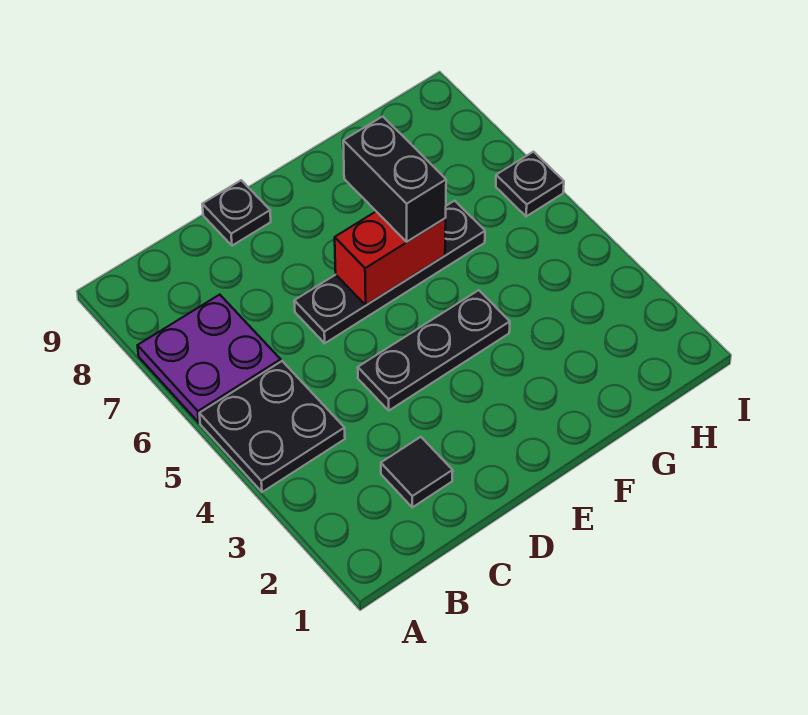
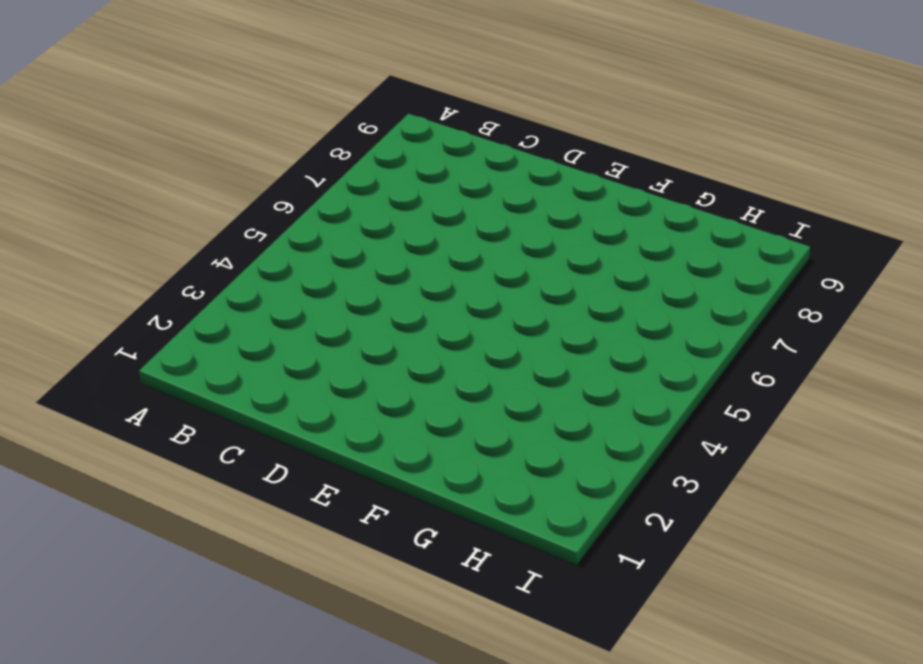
none -> black plate A4:B5 level 1
none -> purple plate A6:B7 level 1

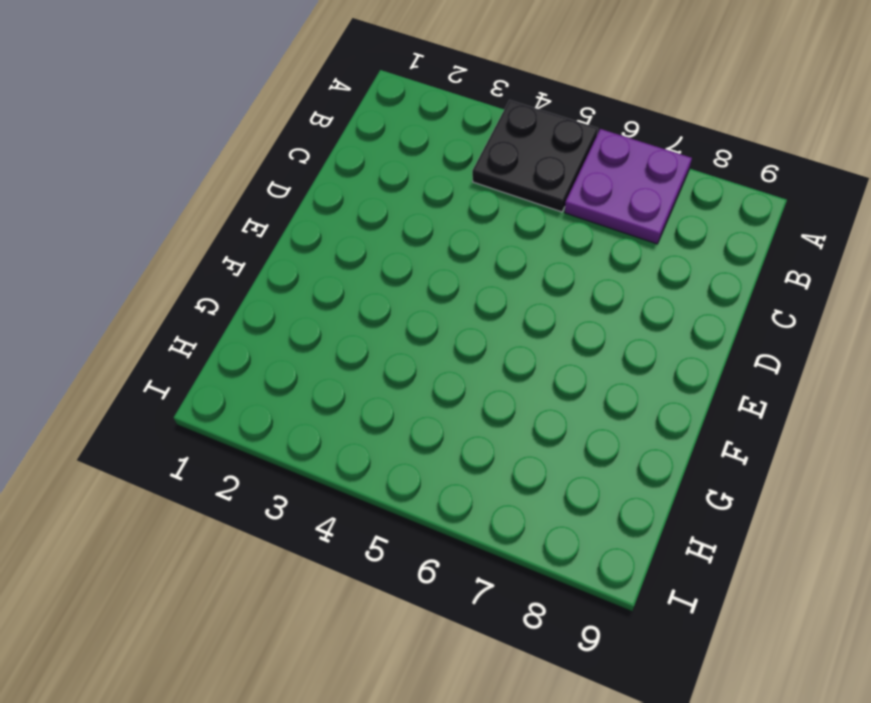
none -> black tile C2 level 1
none -> black plate D4:F4 level 1

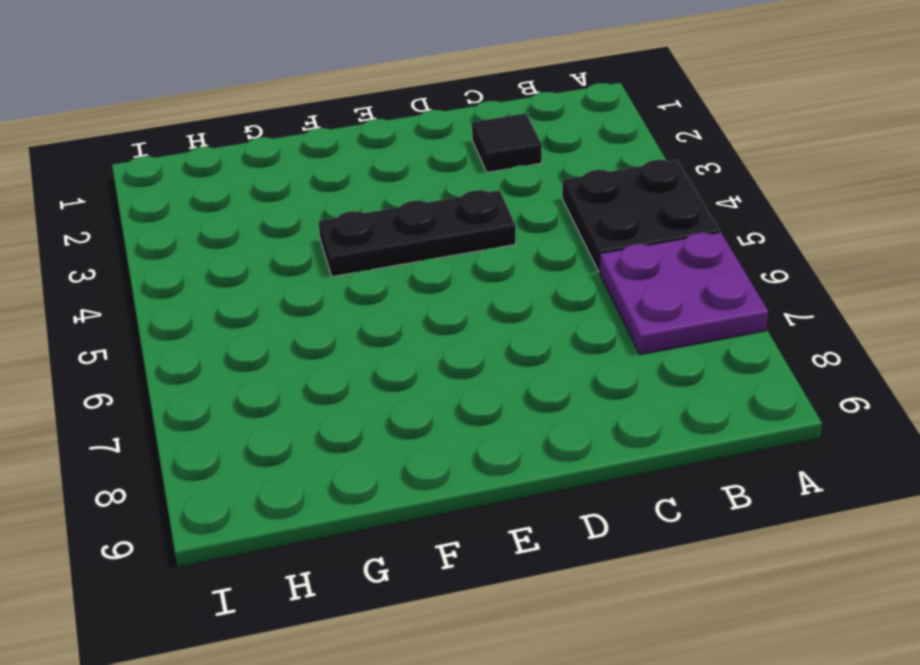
none -> black plate D6:G6 level 1
none -> black plate D9 level 1

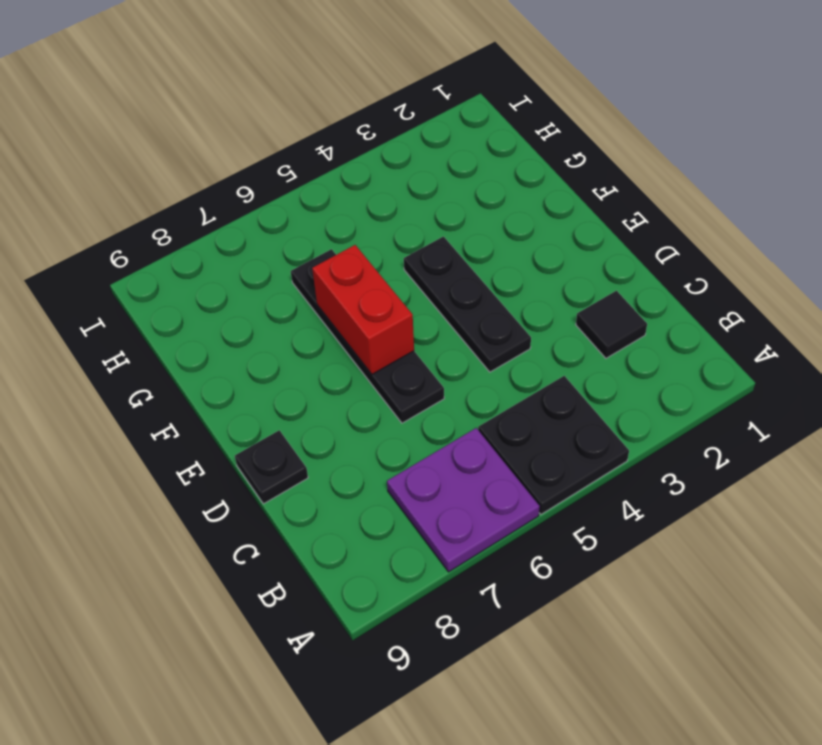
none -> black plate I6 level 1
none -> black brick F6:F7 level 3

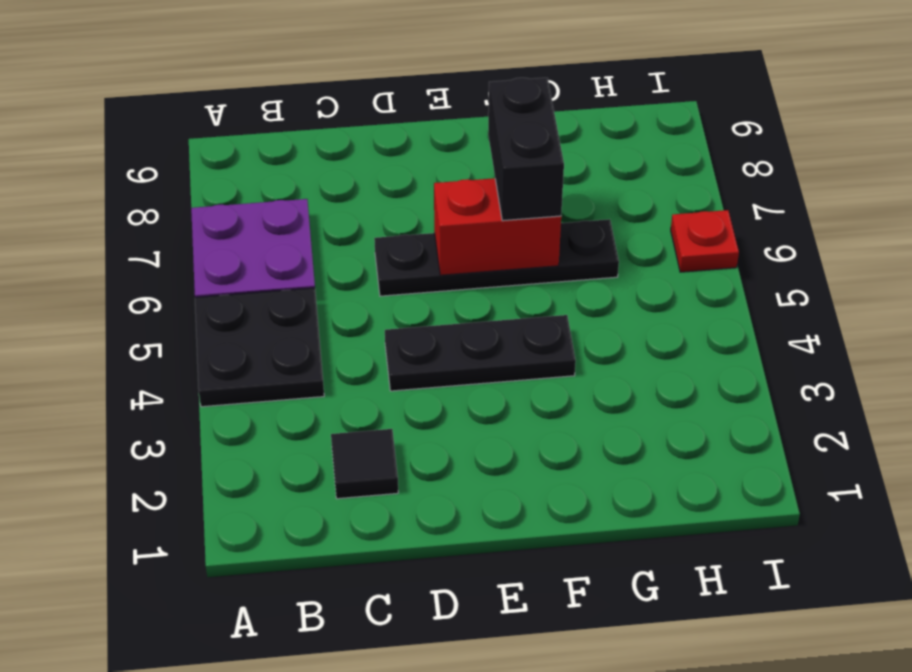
red plate I6 level 1 -> black plate I6 level 1
none -> black plate D9 level 1

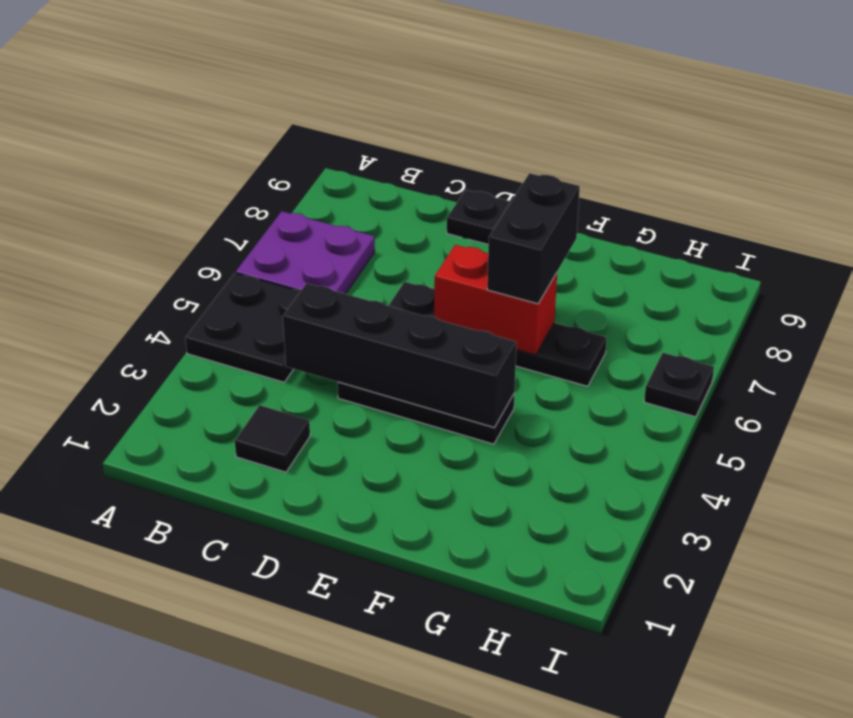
black brick C4:F4 level 2 -> none

